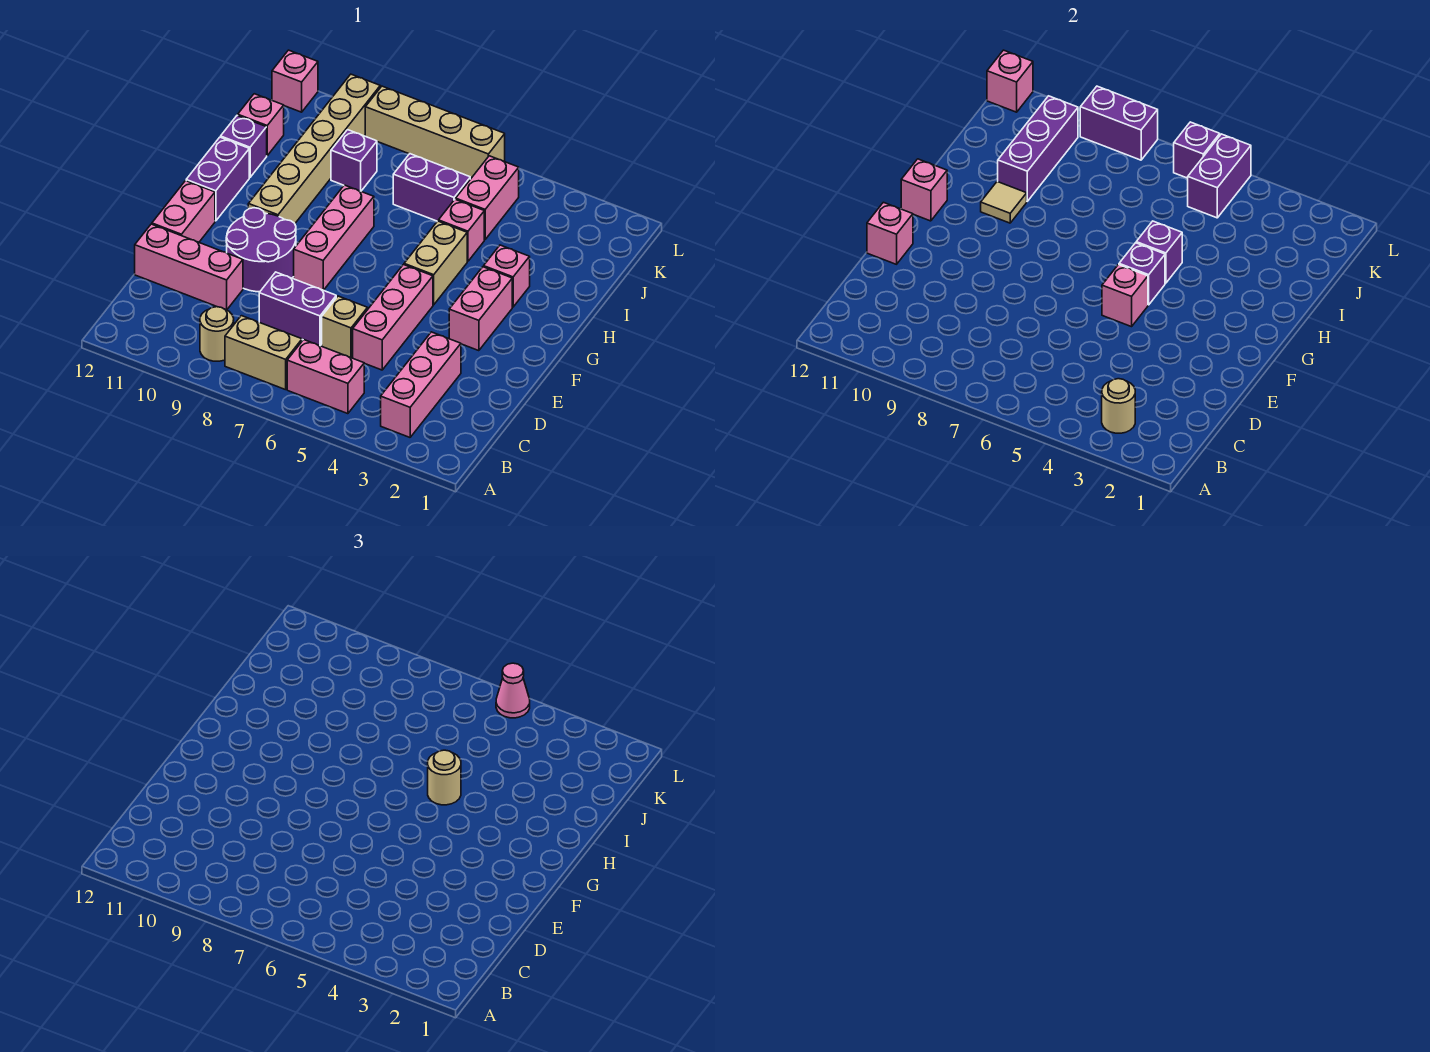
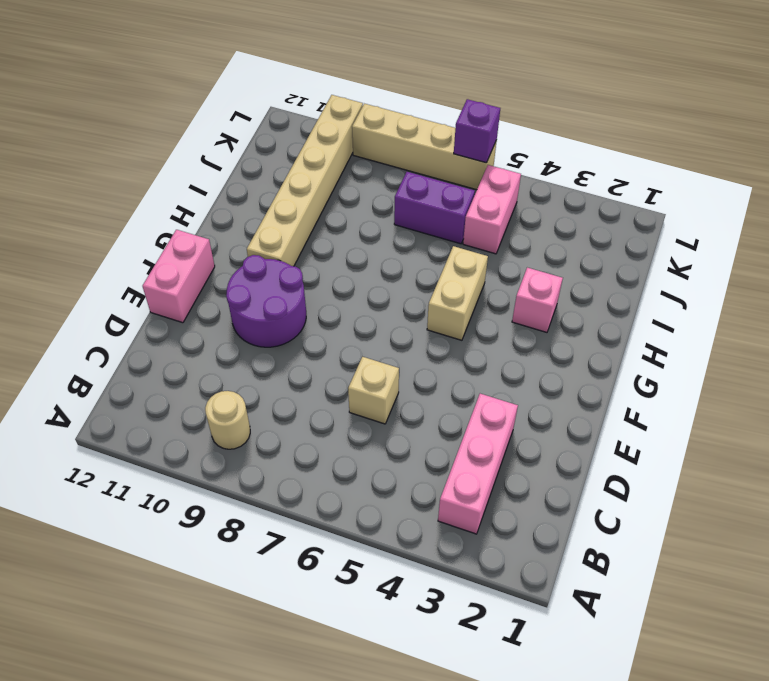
none -> pink brick B5:B6 level 1
none -> tan brick B7:B8 level 1
none -> pink brick D5:F5 level 1
none -> purple brick D7:D8 level 1

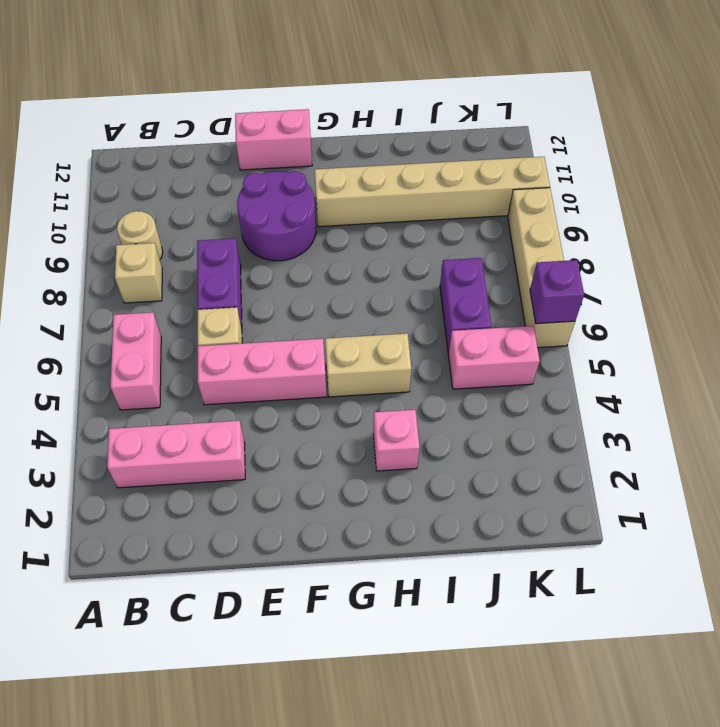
tan brick B8 level 1 -> tan brick B7:B8 level 1
none -> pink brick D10:D12 level 1
none -> pink brick F3:G3 level 1
none -> pink brick F8:H8 level 1
none -> purple brick G12:H12 level 1

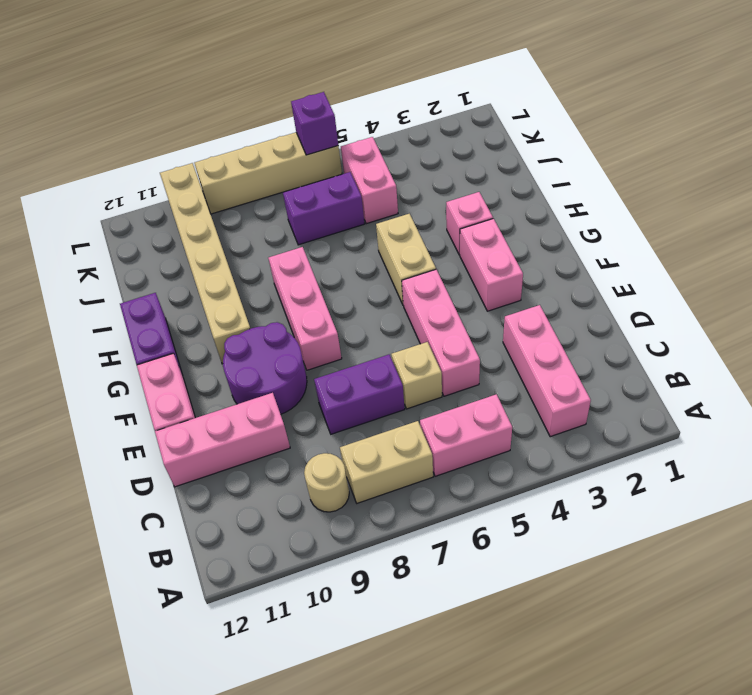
none -> pink brick I5 level 1
none -> purple brick I12 level 1
none -> purple brick J9 level 1
none -> pink brick J12 level 1

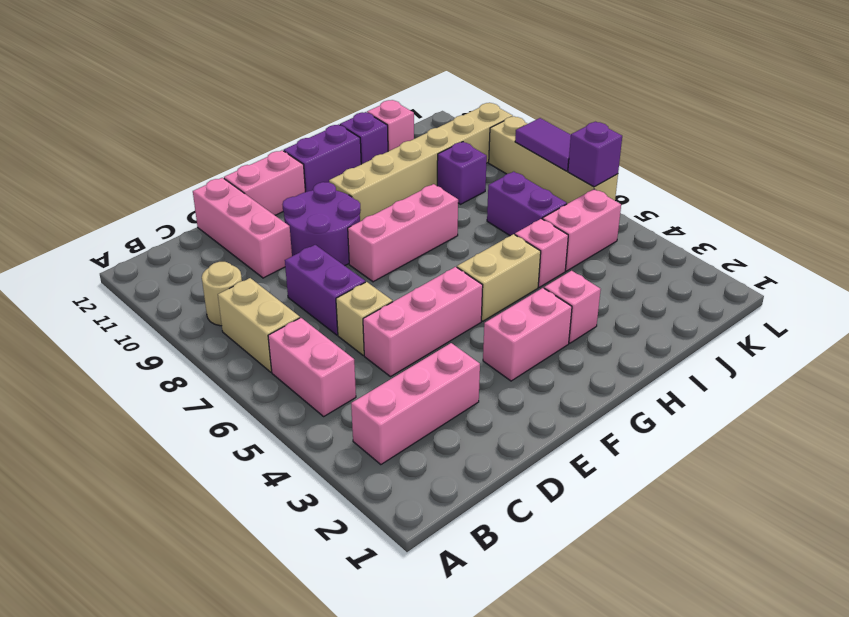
purple tile L7:L8 level 2 -> purple brick L8:L9 level 2
none -> pink brick L12 level 1
none -> tan round brick B3 level 2
none -> pink brick E12 level 2
none -> pink brick F5 level 2

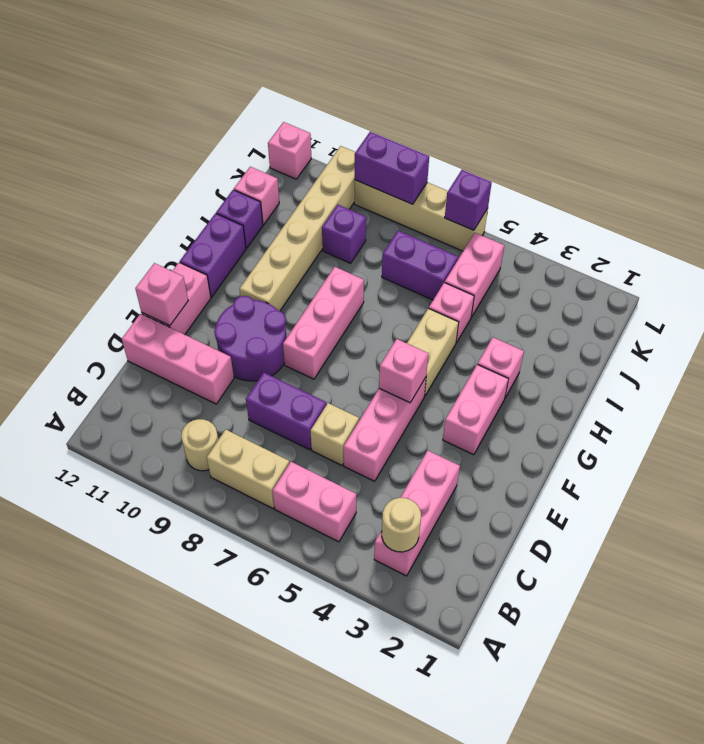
none -> purple brick G5 level 2
none -> pink brick G12 level 2
none -> purple brick H5 level 2
none -> tan tile H10 level 2

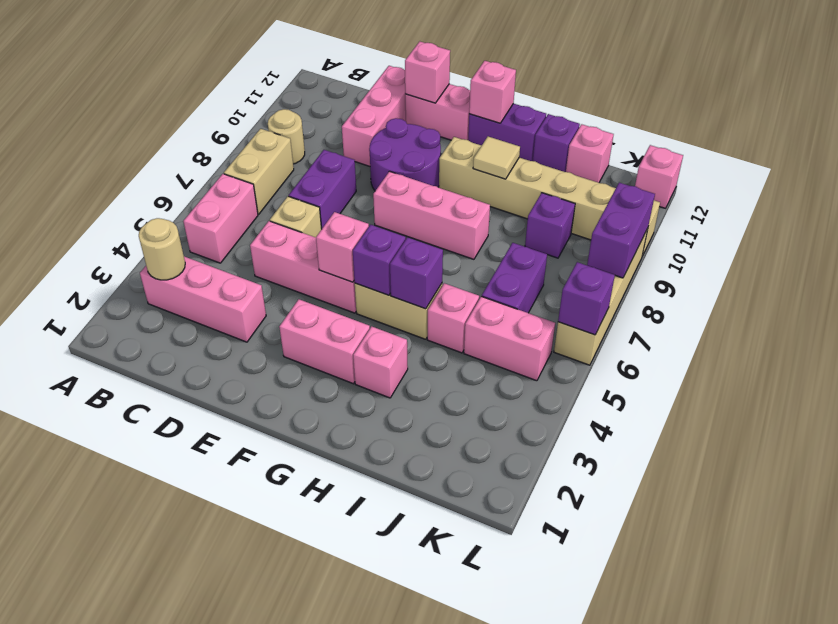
none -> purple brick I10:K10 level 2
none -> purple brick K5:L5 level 2
none -> pink brick L12 level 2
none -> tan round brick H5 level 3

